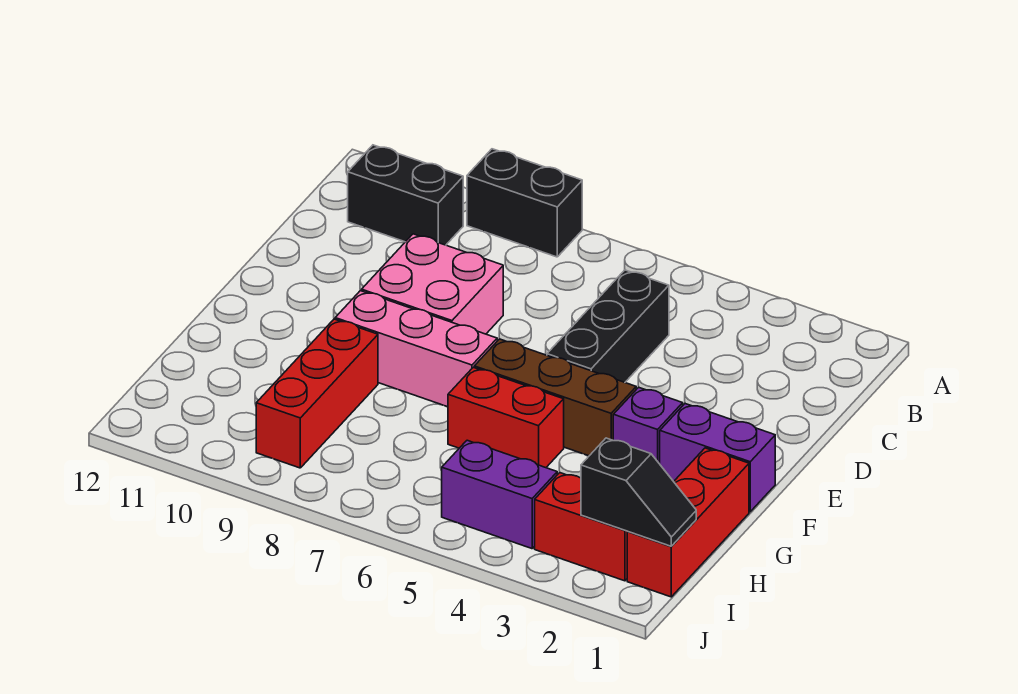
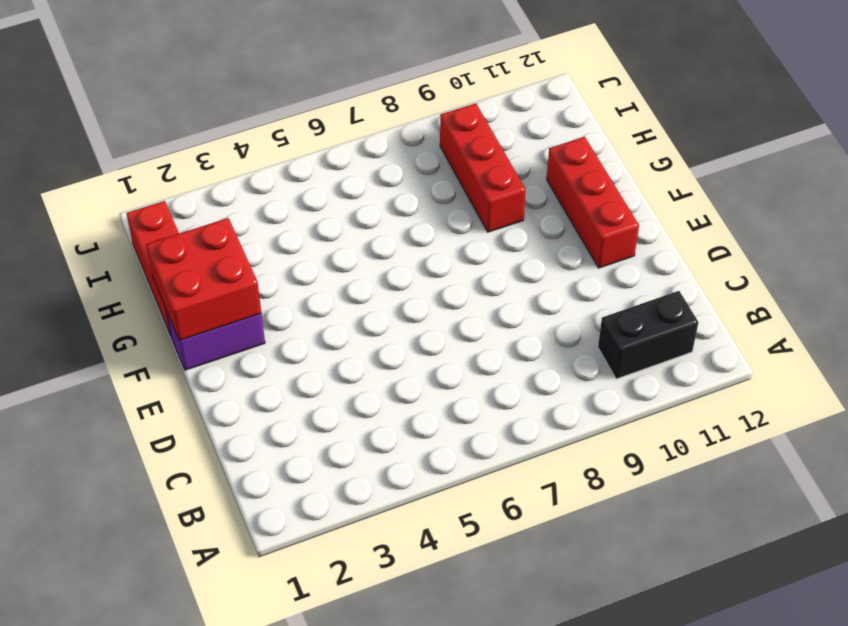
red brick E11:G11 level 1 -> none
red brick F1:G2 level 2 -> none
none -> black brick A8:A9 level 1
none -> black brick C5:E5 level 1
none -> pink brick D8:E9 level 1

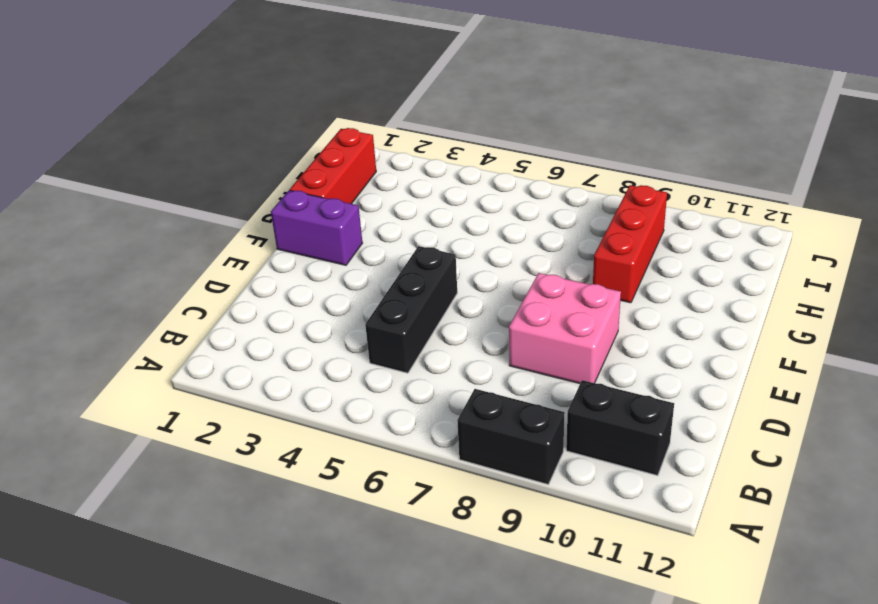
none -> purple brick F3 level 1
none -> brown brick F4:F6 level 1
none -> pink brick F7:F9 level 1

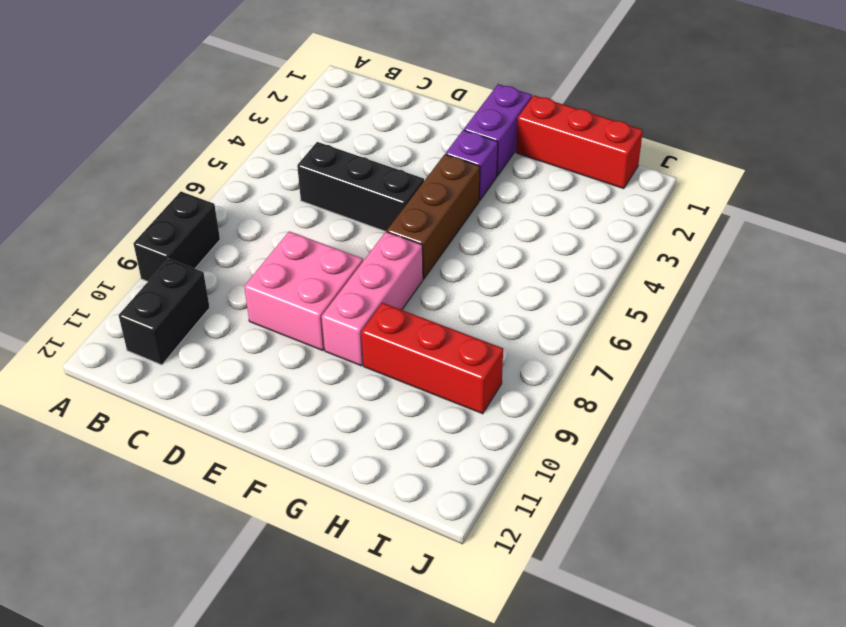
none -> red brick G5:G6 level 1
none -> red brick I2:I3 level 1
none -> purple brick I4:I5 level 1

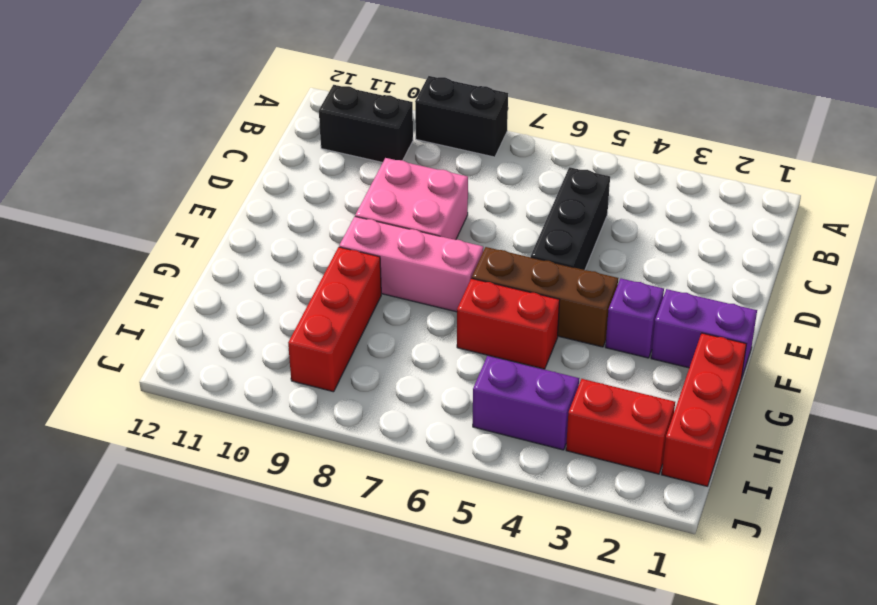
none -> black slope I1:I2 level 2 top 2

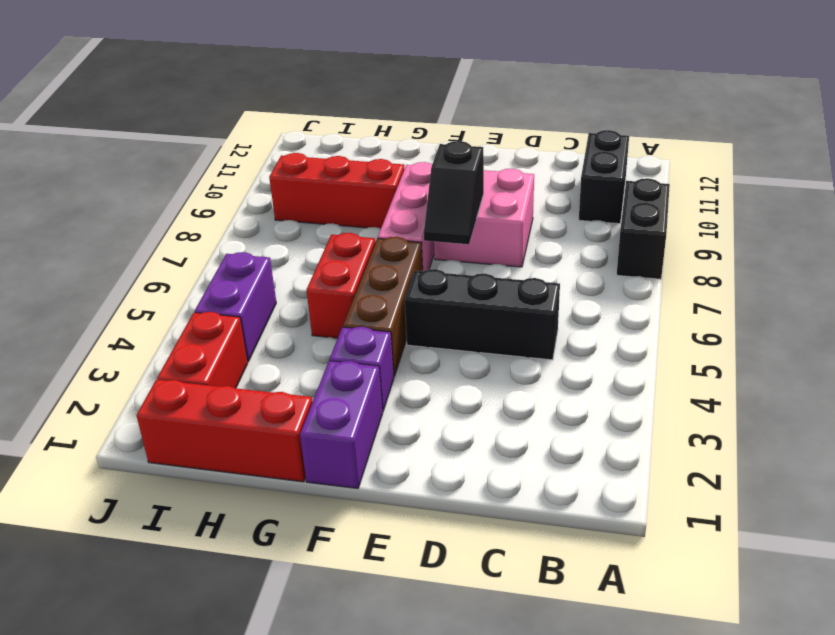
black slope E7:E8 level 2 top 8 -> black slope I1:I2 level 2 top 2

